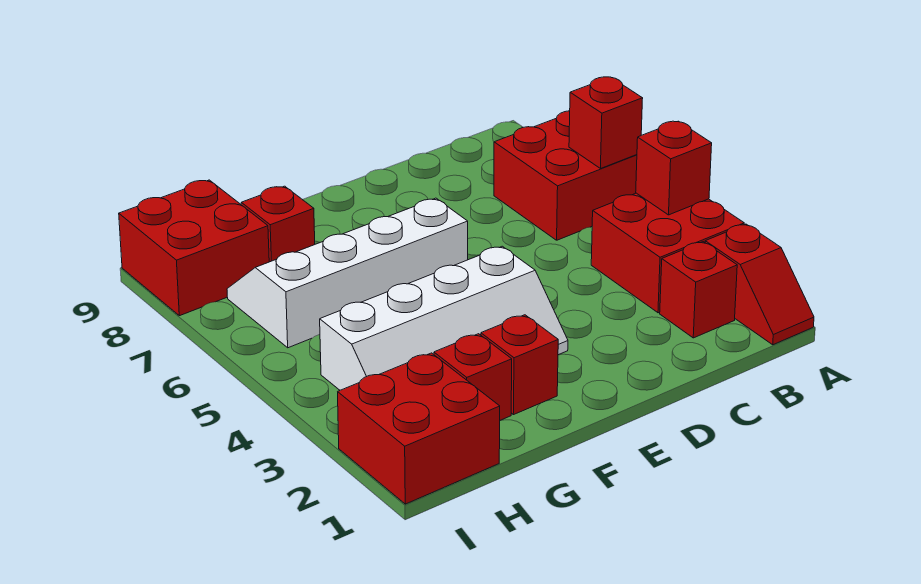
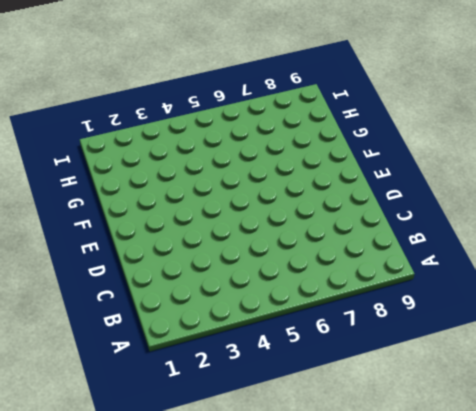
none -> red slope A1:A2 level 1 top 2
none -> red brick A3:B4 level 1
none -> red brick A6:B7 level 1

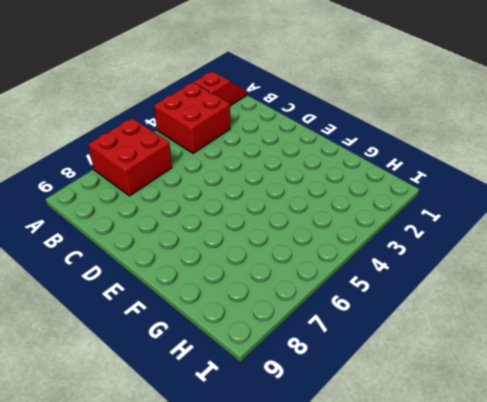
none -> red brick B2 level 1
none -> white slope E3:H4 level 1 top 4
none -> white slope E6:H7 level 1 top 6

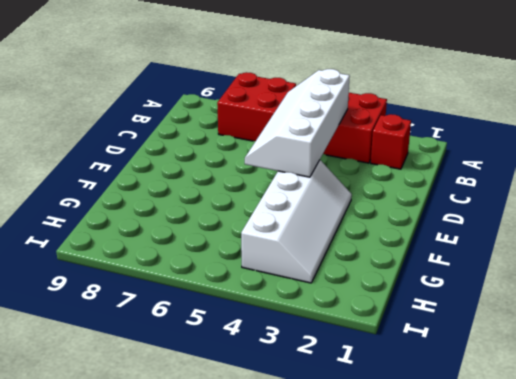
white slope B4:E5 level 2 top 4 -> white slope E6:H7 level 1 top 6
none -> red slope A1:A2 level 1 top 2
none -> red brick F2 level 1
none -> red brick G2 level 1

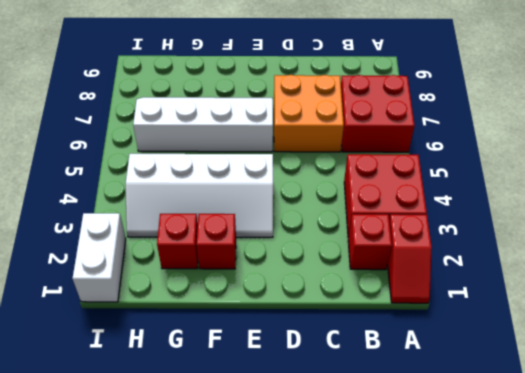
orange brick C6:D7 level 1 -> none
white brick I1:I2 level 1 -> red brick H1:I2 level 1
none -> red brick G8 level 1
none -> red brick H8:I9 level 1
none -> red brick A4 level 2

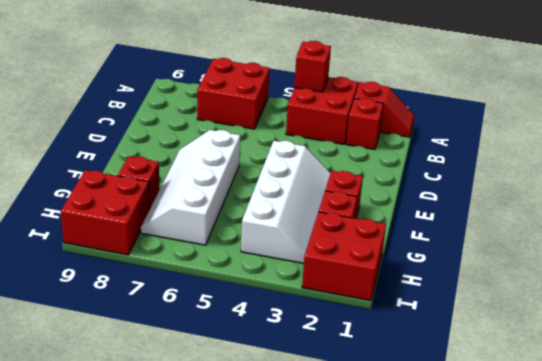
none -> red brick A6 level 2

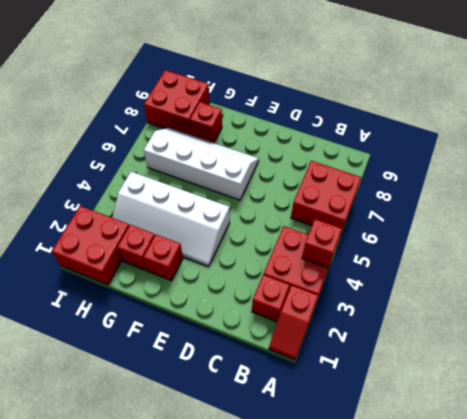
none -> red brick A6 level 2

